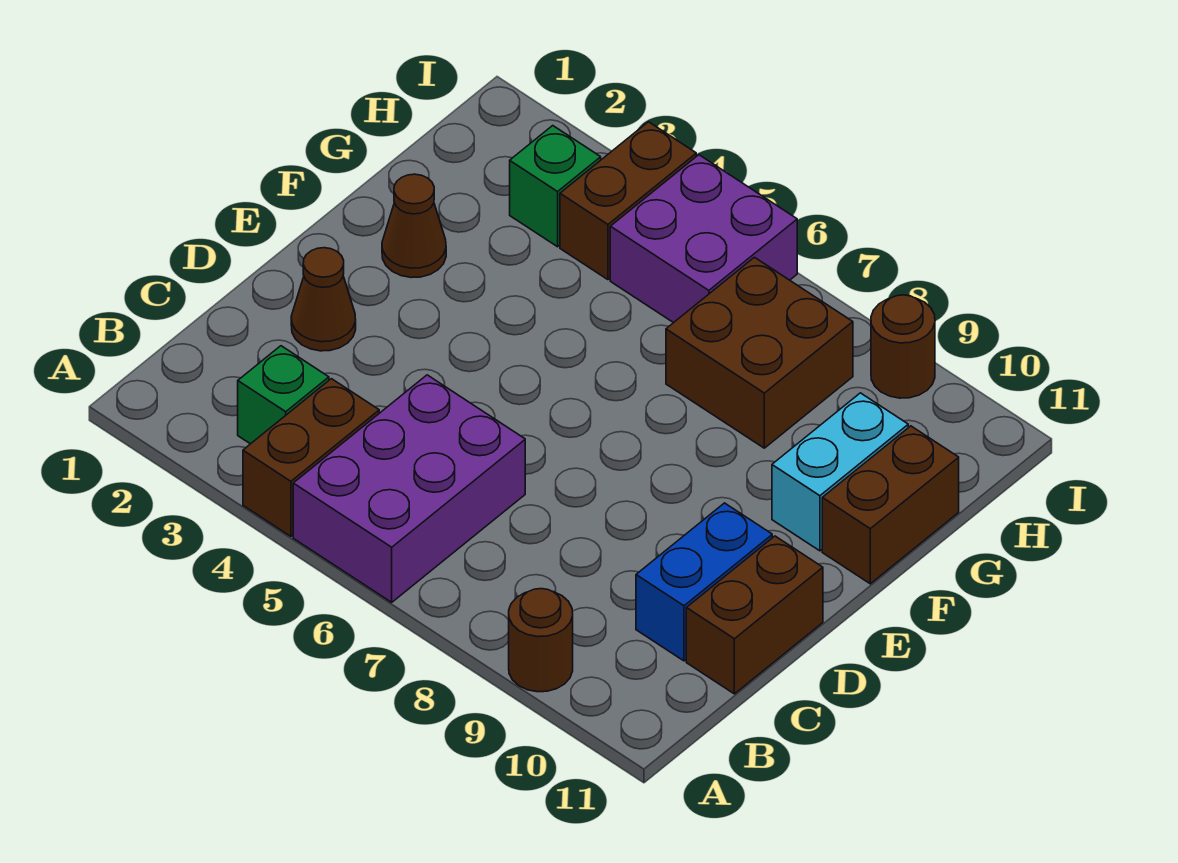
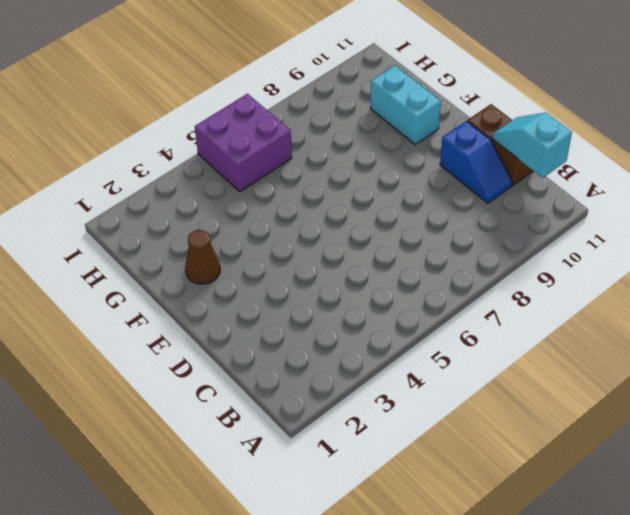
cyan slope B11:C11 level 2 top B -> none
blue slope C10:D10 level 1 top D -> blue brick C10:D10 level 1
none -> brown brick A4:B4 level 1
none -> purple brick A5:C6 level 1
none -> brown round brick A9 level 1

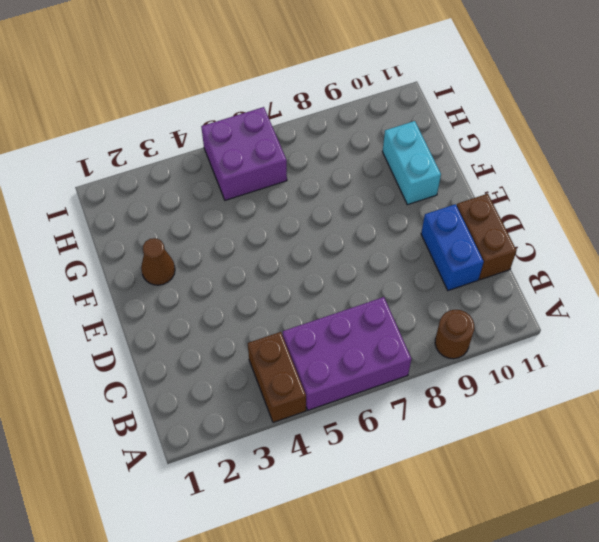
purple brick A5:B7 level 1 -> purple brick A5:C6 level 1
none -> green brick B3 level 1
none -> brown cone D2 level 1
none -> brown brick F11:G11 level 1

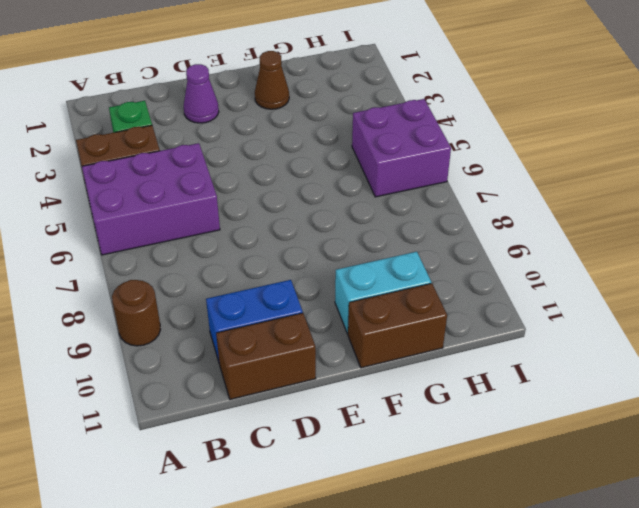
purple cone D2 level 1 -> brown cone D2 level 1
none -> brown brick G7:H8 level 1
none -> green brick H3 level 1
none -> brown brick H4:I4 level 1

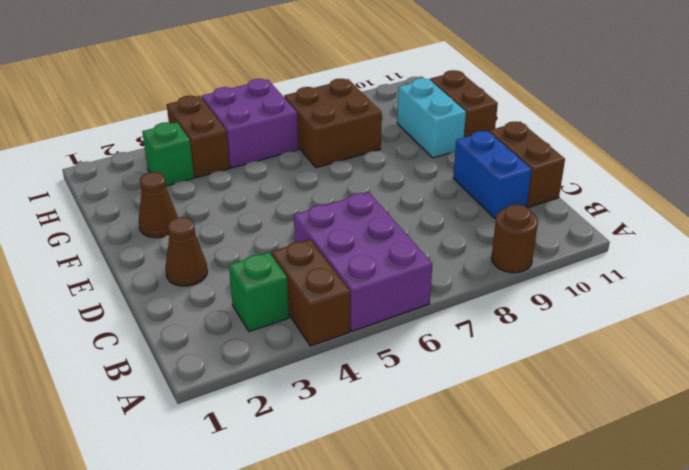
none -> brown round brick I9 level 1

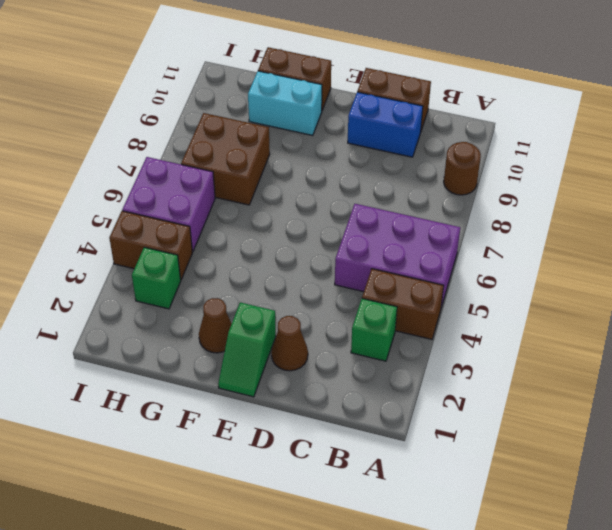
green slope E1:E2 level 1 top 2 -> none
none -> brown round brick I9 level 1

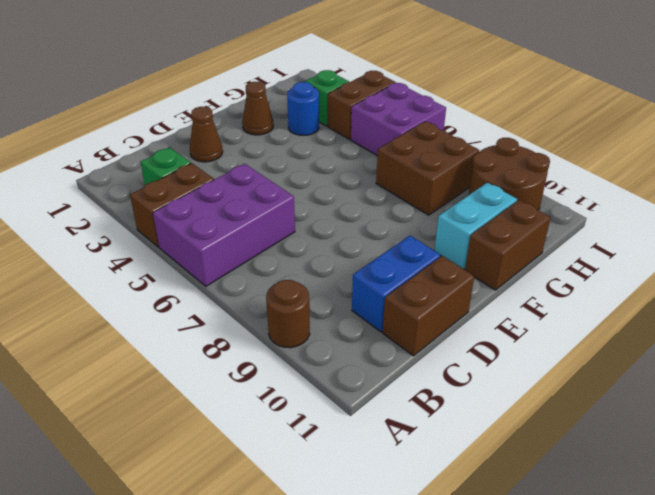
blue round brick G3 level 1 -> none
brown round brick H9:I10 level 1 -> brown round brick I9 level 1

